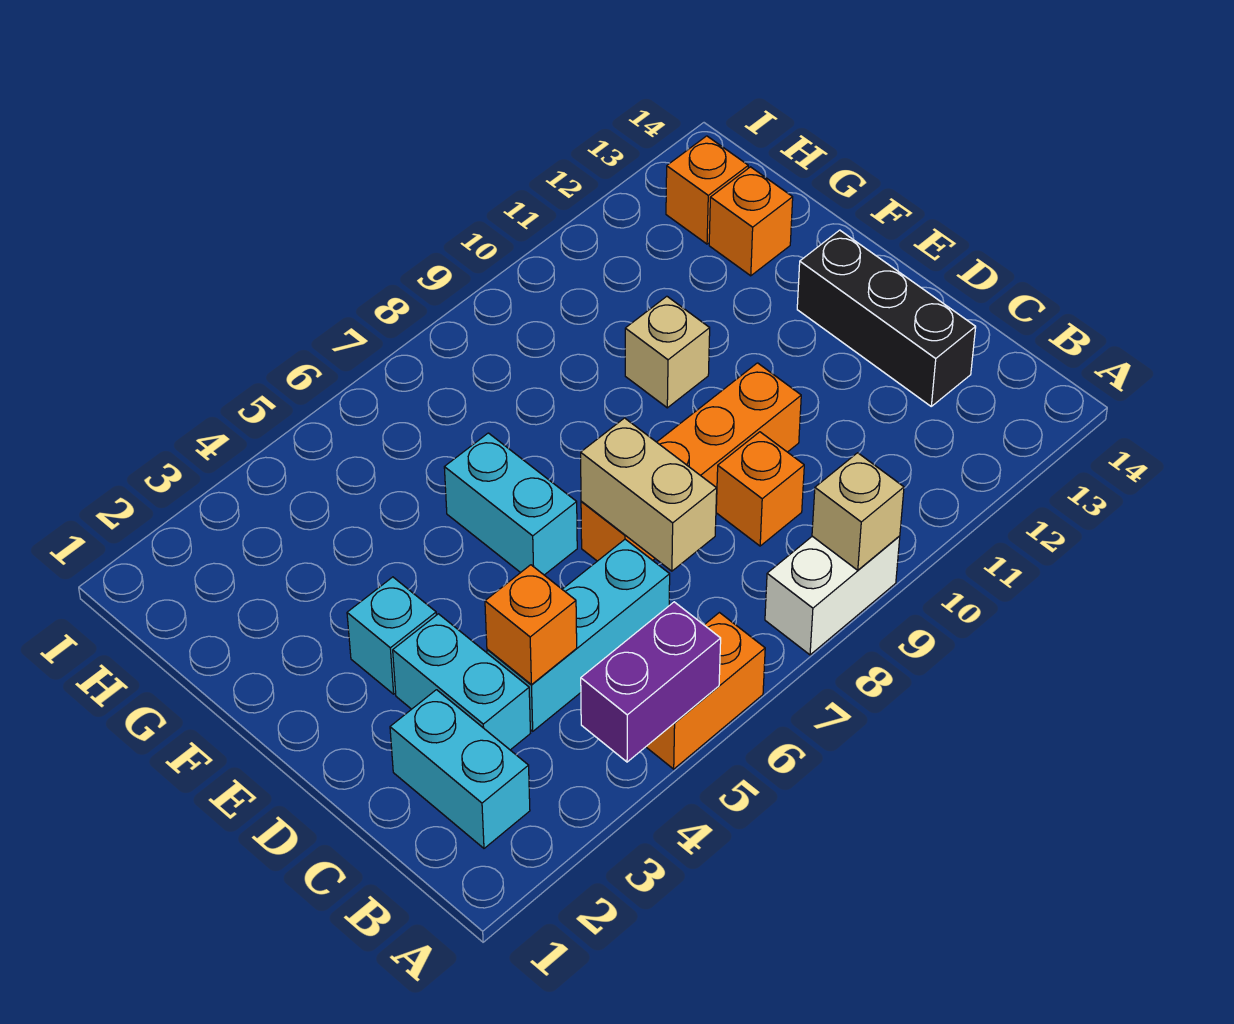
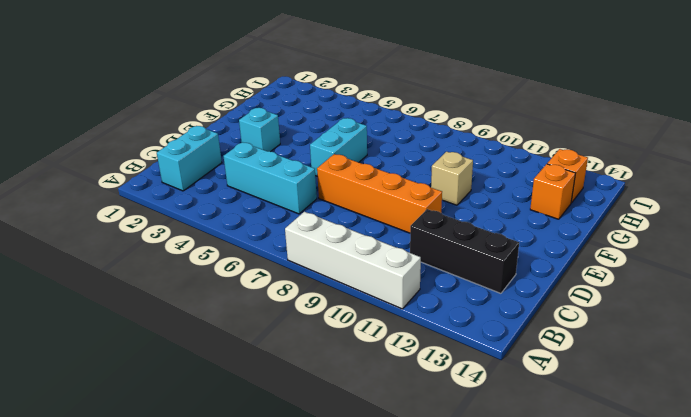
white brick A8:A11 level 1 -> white brick A8:A9 level 1
black brick C11:C13 level 1 -> black brick C13:E13 level 1
none -> orange brick A5:A6 level 1
none -> cyan brick C3:D3 level 1
none -> orange brick C9 level 1

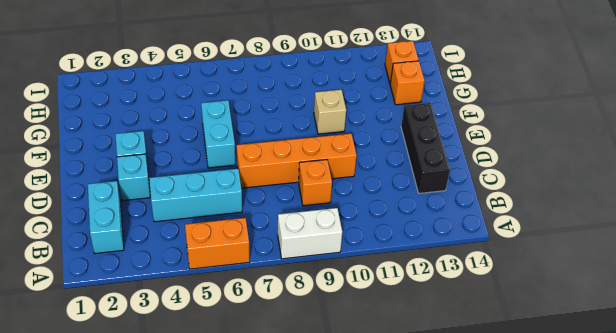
cyan brick D3 level 1 -> cyan brick C3:D3 level 1
none -> purple brick A4:A5 level 2
none -> tan brick A9 level 2
none -> orange brick C4 level 2

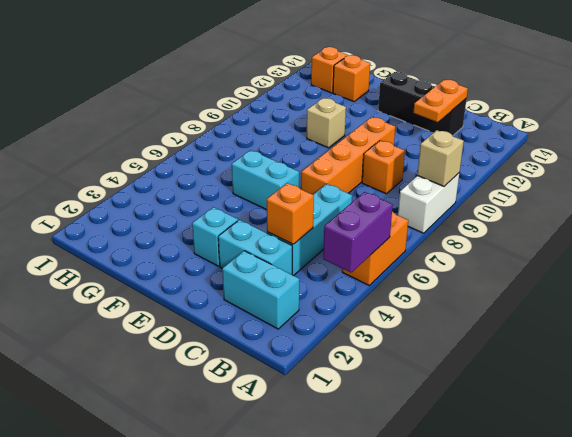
orange plate C12:C13 level 2 -> none
none -> tan brick C7:D7 level 2

